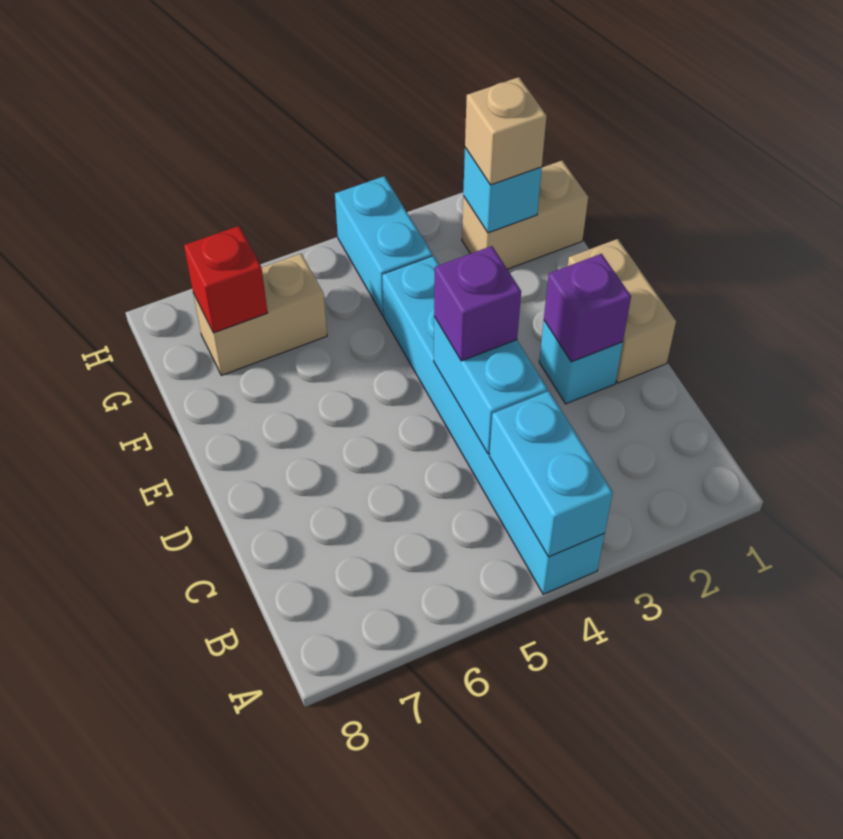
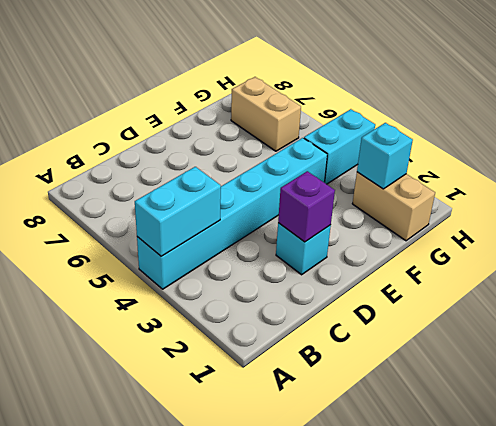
none -> tan brick D1:E1 level 1
none -> cyan brick C4:D4 level 2
none -> red brick G7 level 2

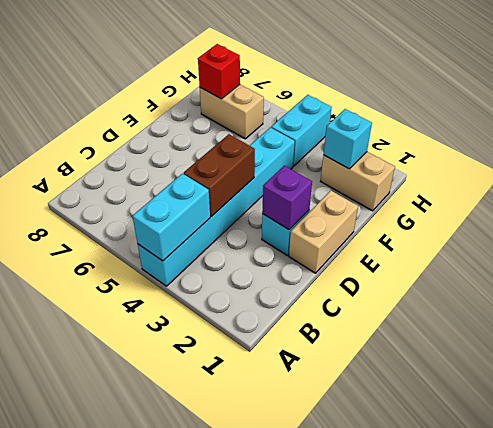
brown brick C4:D4 level 2 -> cyan brick C4:D4 level 2
none -> purple brick D4 level 3
none -> tan brick G2 level 3

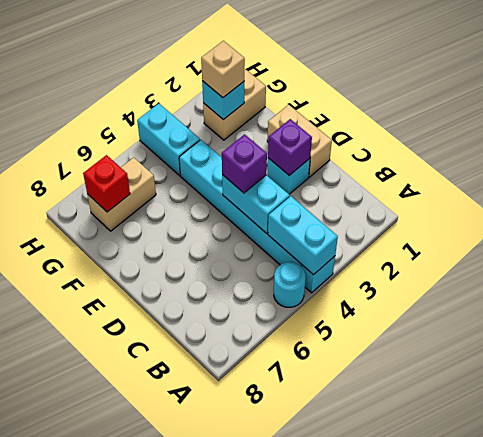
cyan round brick A5 level 1 -> none

